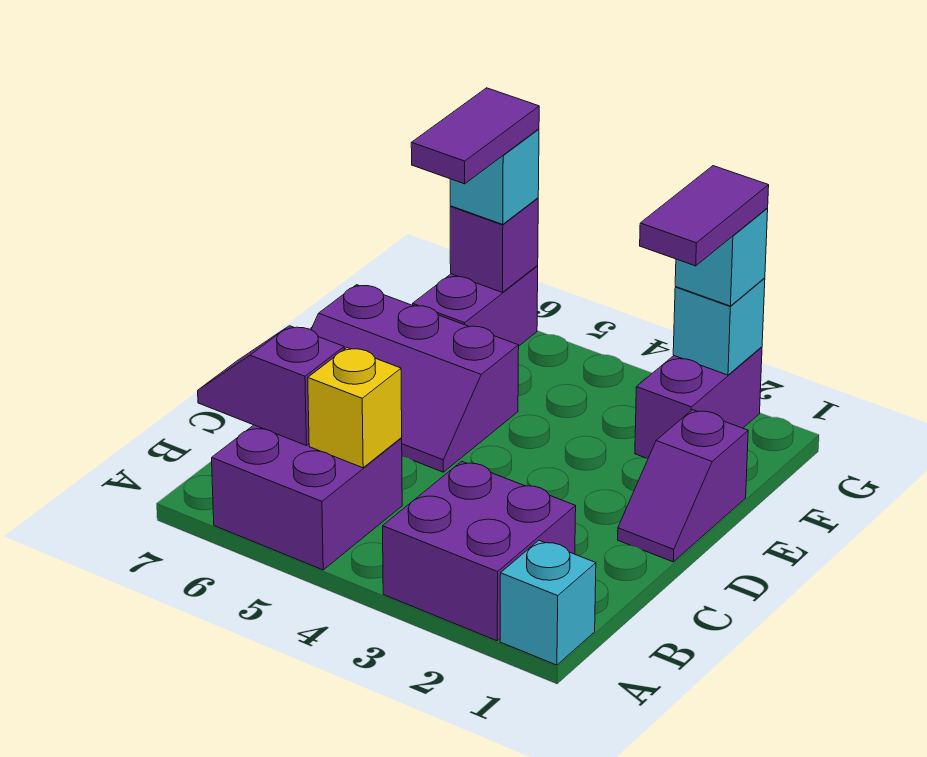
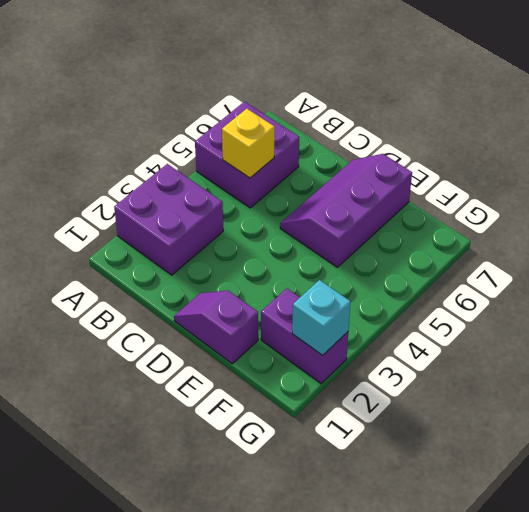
none -> cyan brick A1 level 1
none -> purple brick F6:G6 level 1
none -> purple slope B6:B7 level 2 top 6

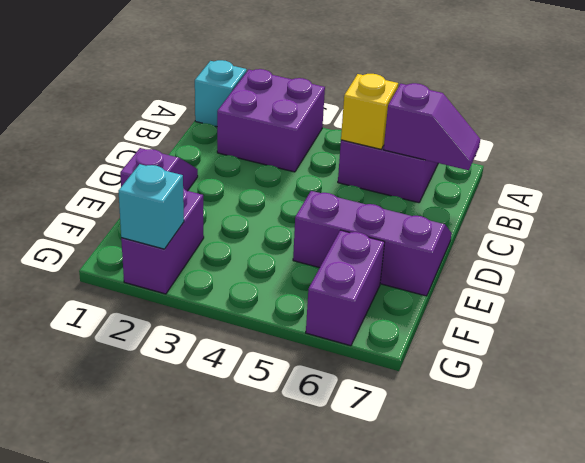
none -> purple brick G6 level 2
none -> cyan brick G2 level 3
none -> cyan brick G6 level 3

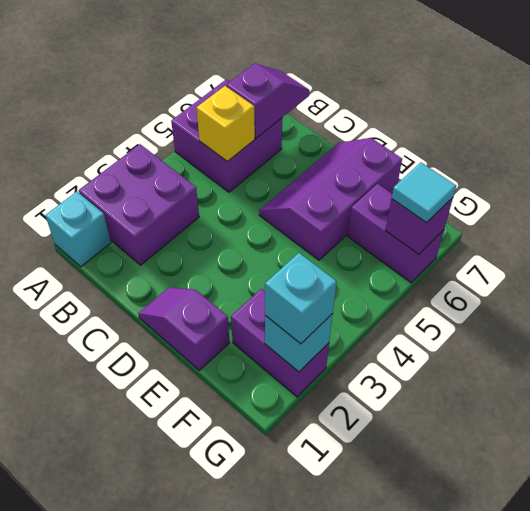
cyan tile G6 level 3 -> cyan brick G6 level 3
none -> purple tile F2:G2 level 4
none -> purple tile F6:G6 level 4

